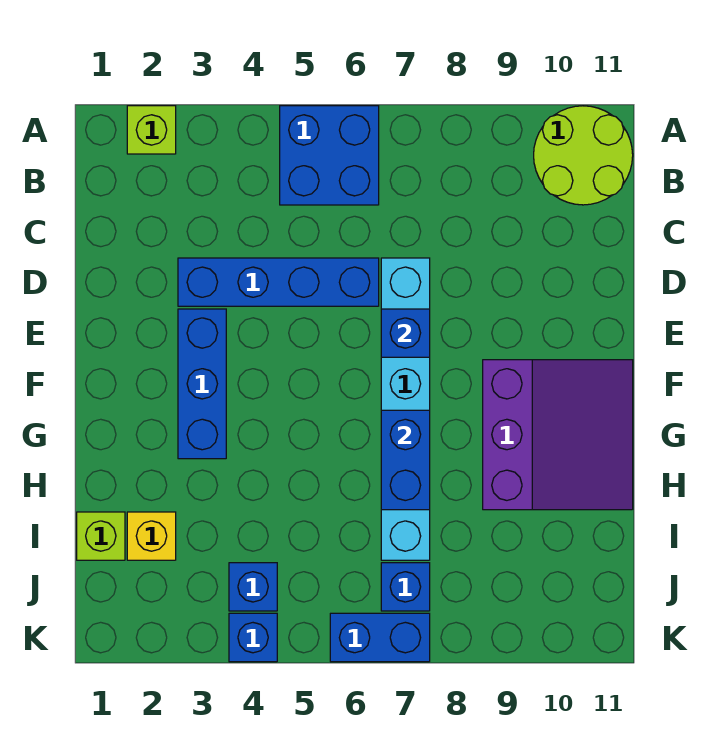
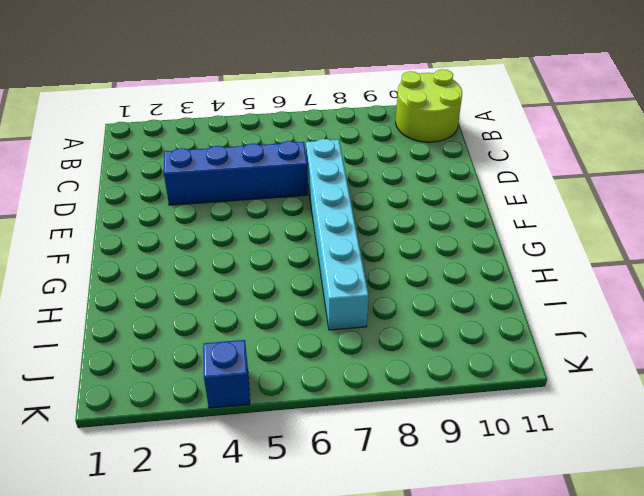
none -> lime brick A2 level 1
none -> blue brick A5:B6 level 1
none -> blue brick E3:G3 level 1

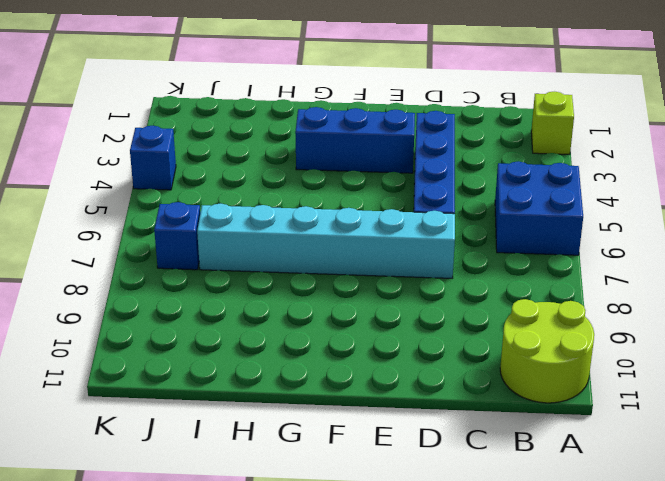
none -> purple slope F9:H11 level 1 top 9
none -> lime brick I1 level 1
none -> yellow brick I2 level 1

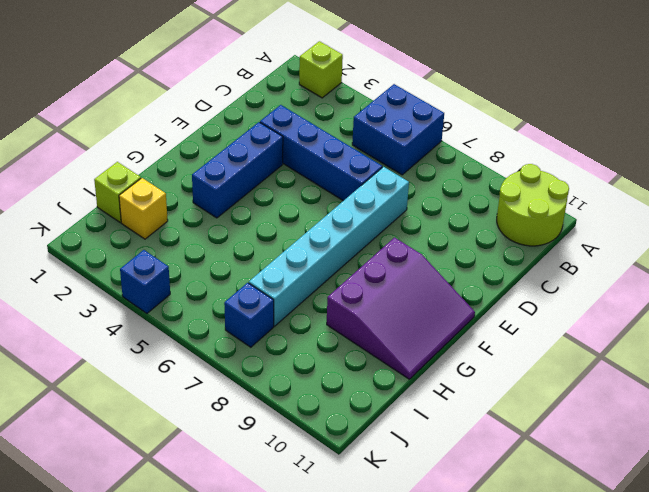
none -> blue brick J4 level 1
none -> blue brick K6:K7 level 1
none -> blue brick E7 level 2

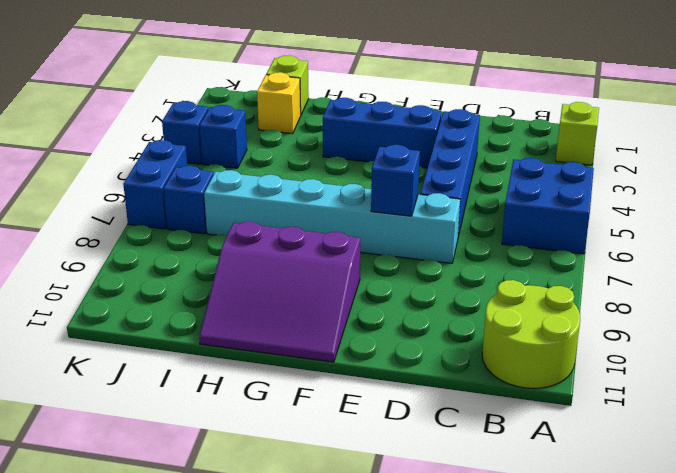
none -> blue brick G7:H7 level 2

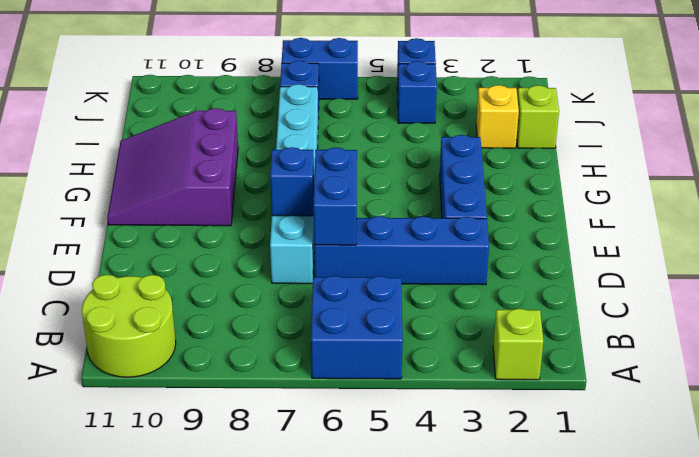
blue brick D6:E6 level 2 -> blue brick G7:H7 level 2

